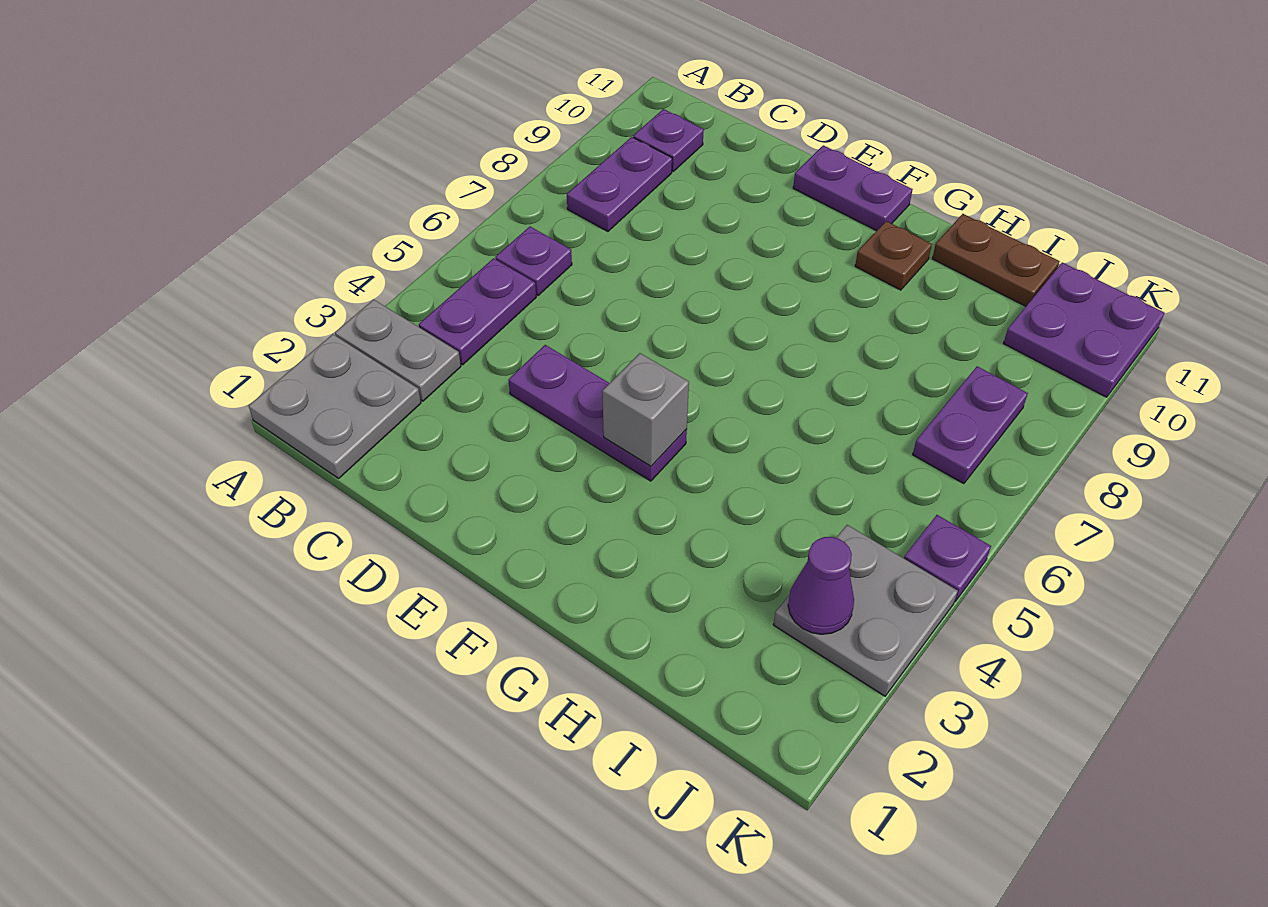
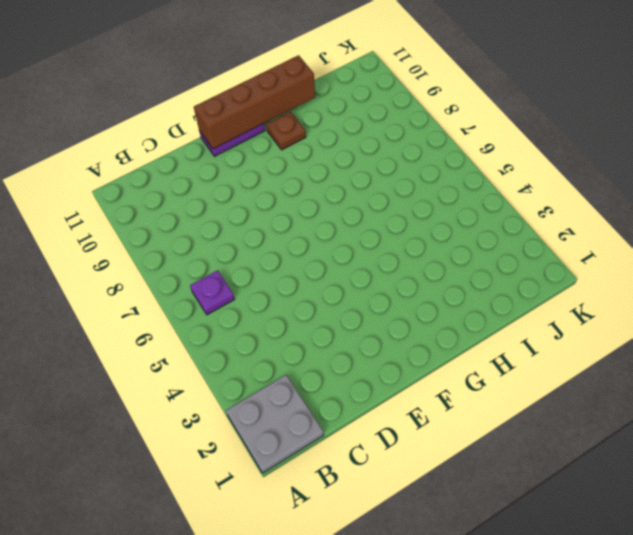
brown brick E11:H11 level 2 -> none
none -> grey plate A3:B3 level 1
none -> purple plate B4:B5 level 1
none -> purple plate B8:B9 level 1

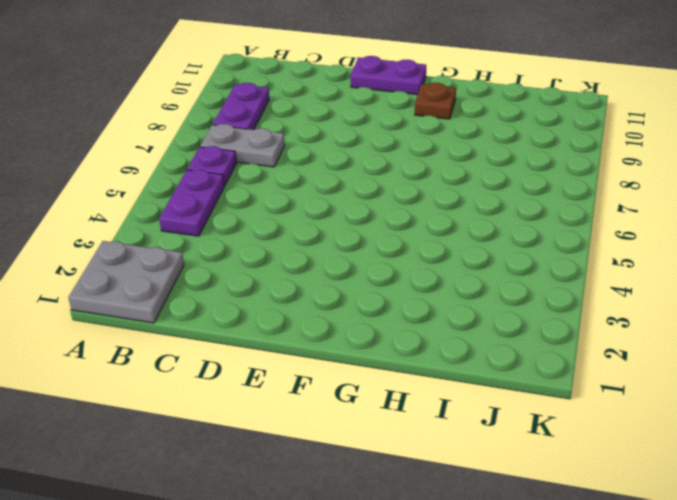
grey plate B7:C7 level 1 -> grey plate A3:B3 level 1
none -> purple plate B10 level 1
none -> purple plate D4:F4 level 1
none -> brown plate H11:I11 level 1

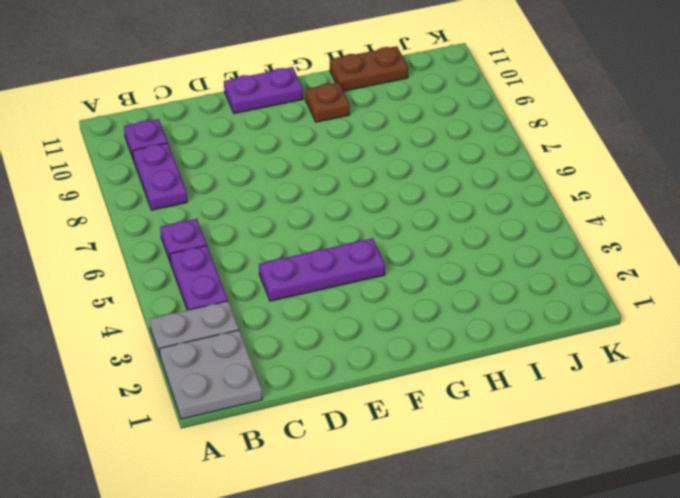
none -> grey plate J3:K4 level 1
none -> purple plate J7:J8 level 1
none -> purple plate J10:K11 level 1

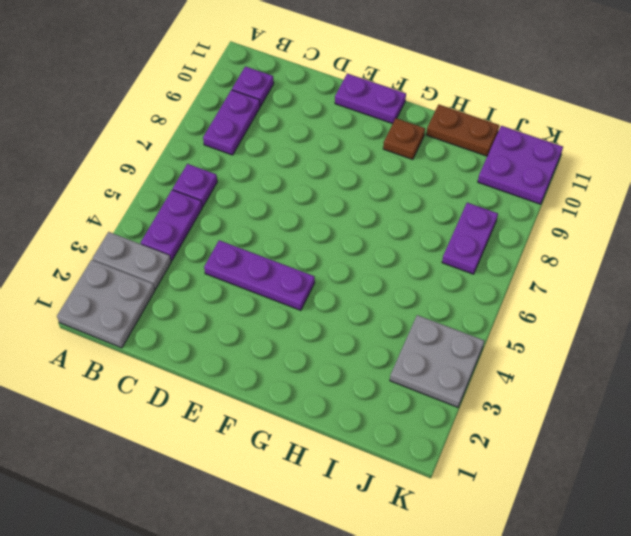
none -> purple plate K5 level 1
none -> grey brick F4 level 2
none -> purple cone J3 level 2

